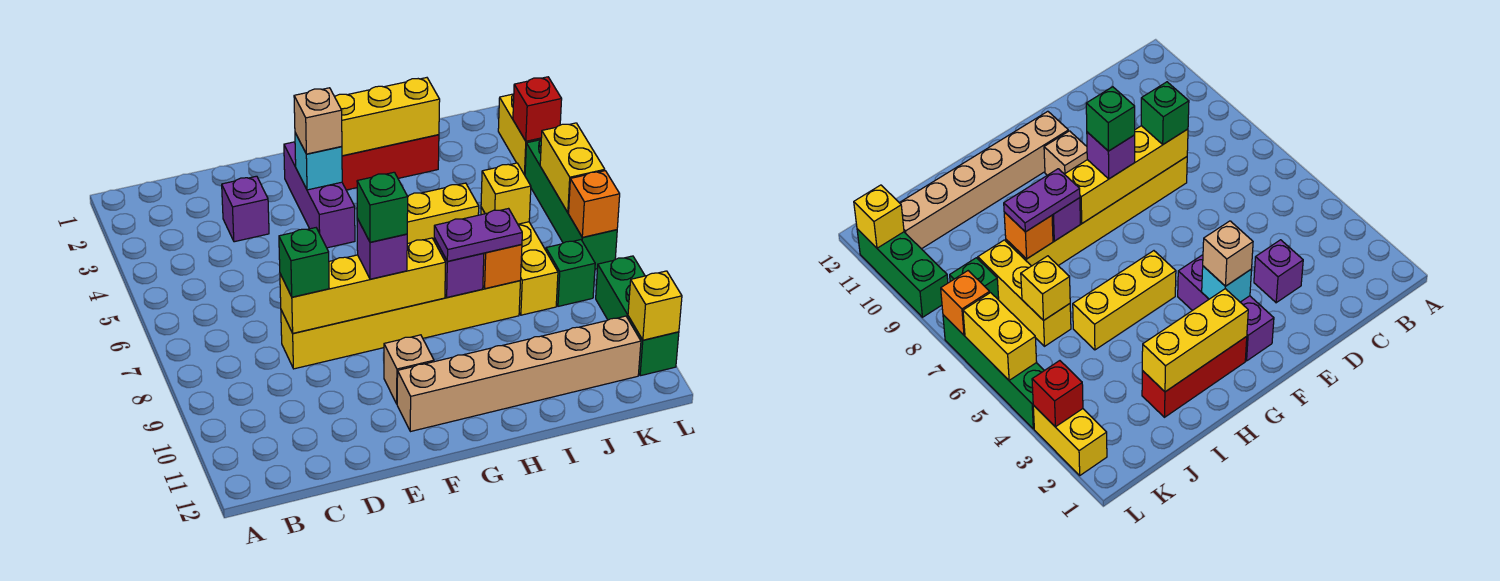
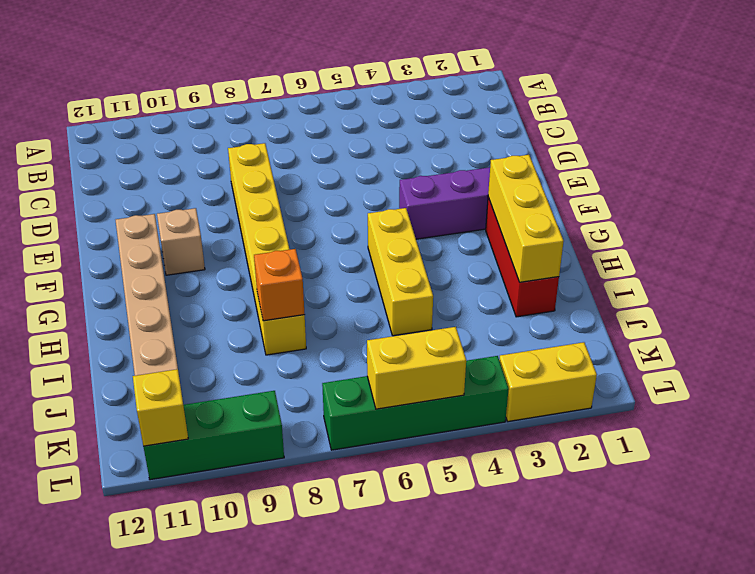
none -> purple brick D3 level 1
none -> yellow brick J6:J8 level 1
none -> green brick K8 level 1

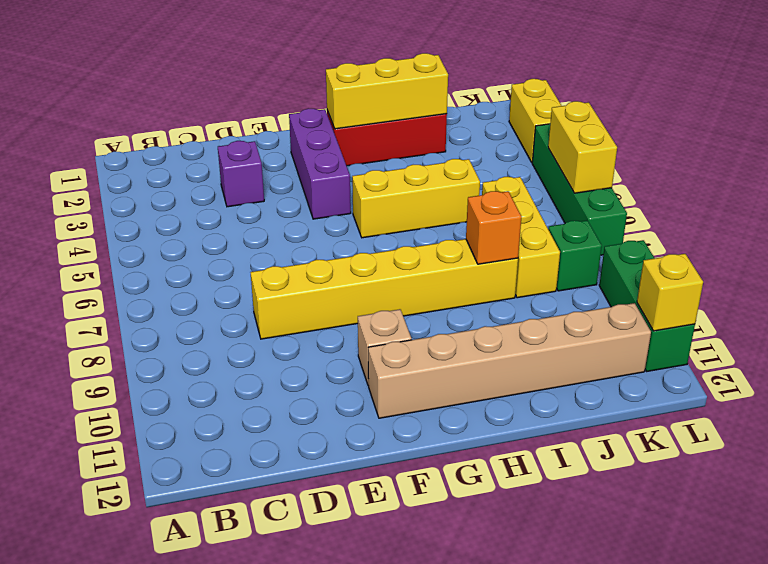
none -> yellow brick D8:G8 level 2
none -> cyan brick F3 level 2
none -> purple brick H8 level 2

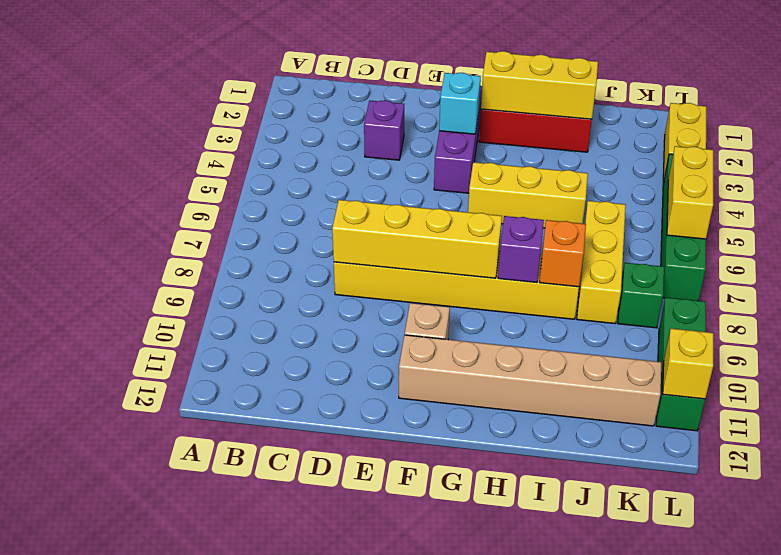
none -> yellow brick J6 level 2
none -> red brick L3 level 2
none -> orange brick L7 level 2

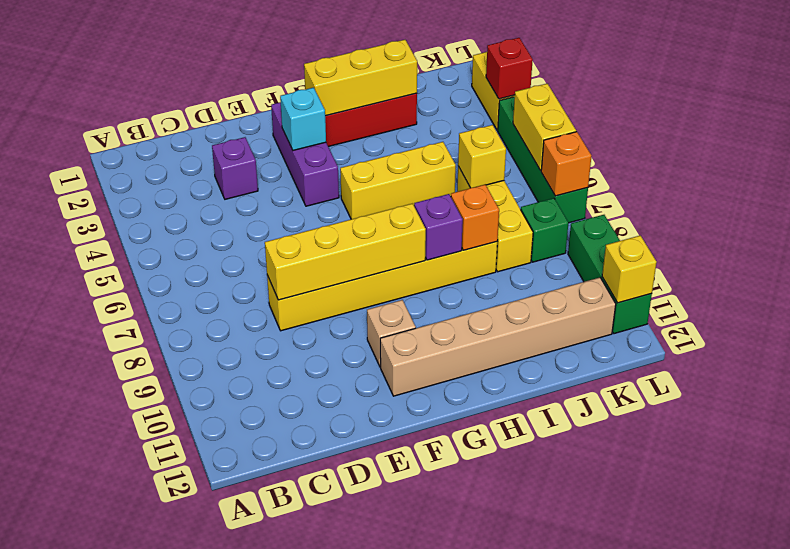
none -> green brick D8 level 3
none -> tan brick F3 level 3
none -> purple brick F8 level 3

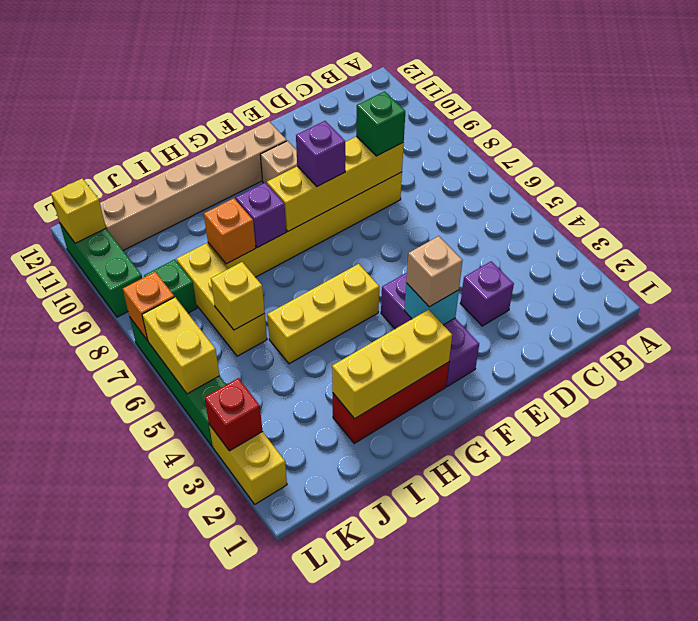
none -> purple plate H8:I8 level 3
none -> green brick F8 level 4

